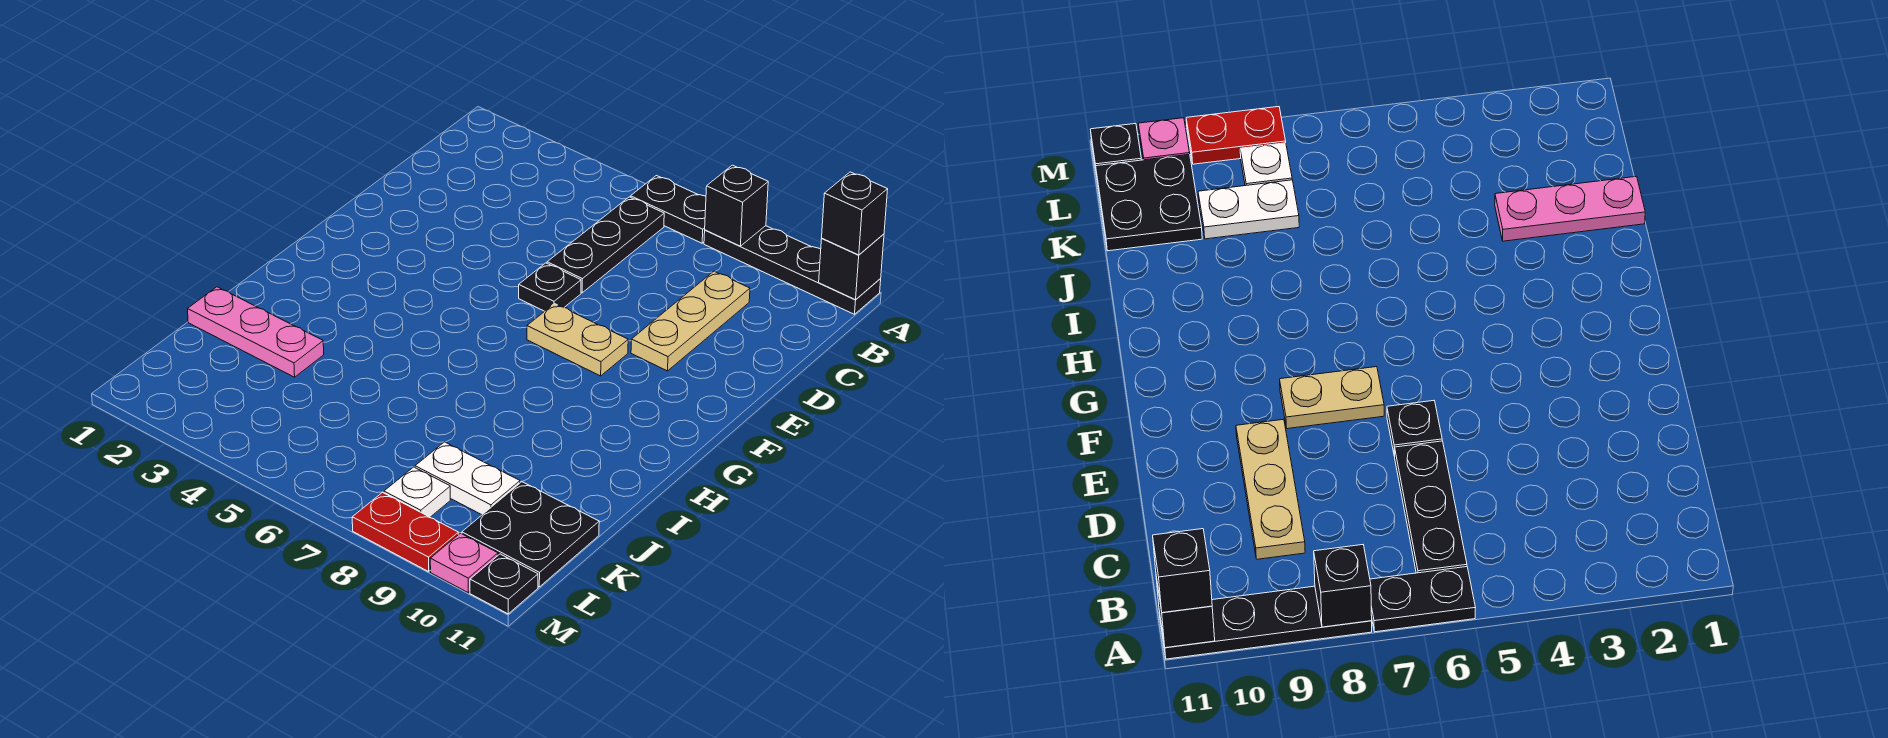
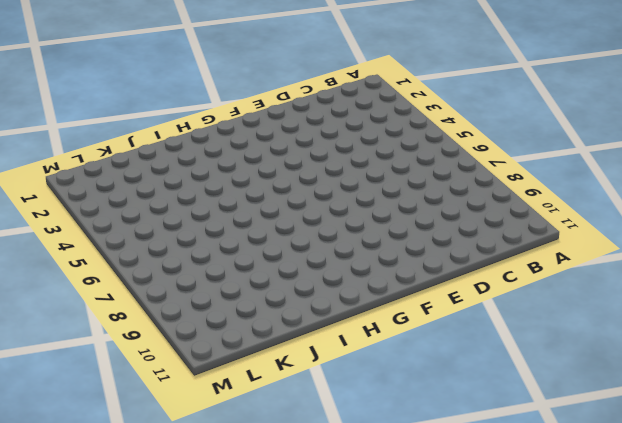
none -> black plate A6:A7 level 1
none -> black plate A8:A11 level 1
none -> black plate B6:D6 level 1

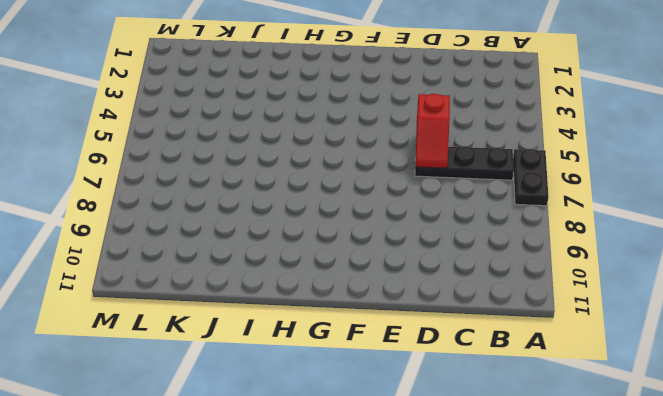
red slope D5:D6 level 2 top 5 -> none
none -> black plate A8:A11 level 1
none -> tan plate C9:E9 level 1
none -> black plate E6 level 1

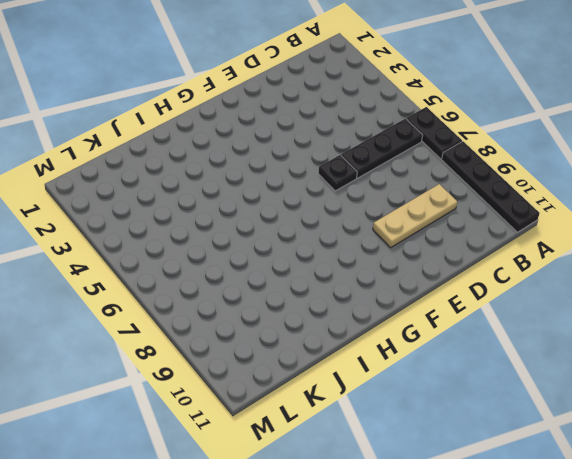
none -> tan plate F7:F8 level 1
none -> pink plate J1:J3 level 1
none -> white plate K8:K9 level 1

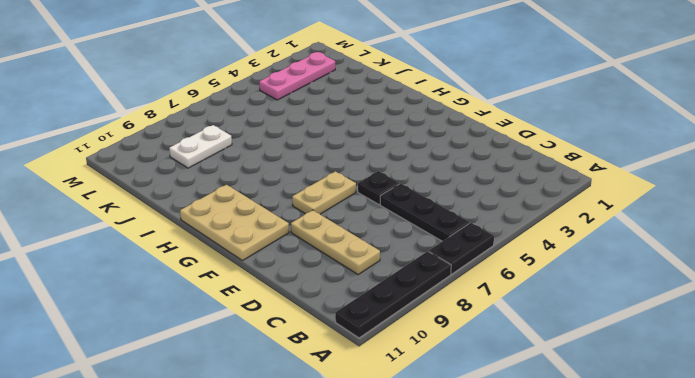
tan plate F10:H11 level 1 -> none
pink plate L2:L4 level 1 -> pink plate J1:J3 level 1
none -> black plate K10:L11 level 1
none -> white plate L8 level 1
none -> red plate M8:M9 level 1

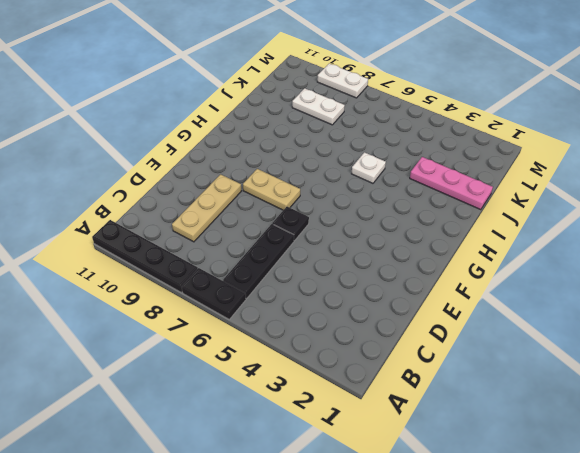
white plate I5 level 1 -> white plate L8 level 1
white plate M8:M9 level 1 -> red plate M8:M9 level 1
none -> black plate K10:L11 level 1
none -> pink plate M10 level 1
none -> black plate M11 level 1

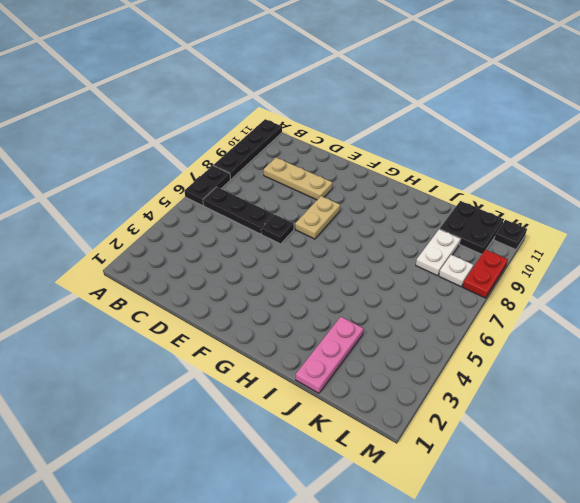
none -> pink plate M10 level 1
none -> black brick A8 level 2
none -> black brick A11 level 2

